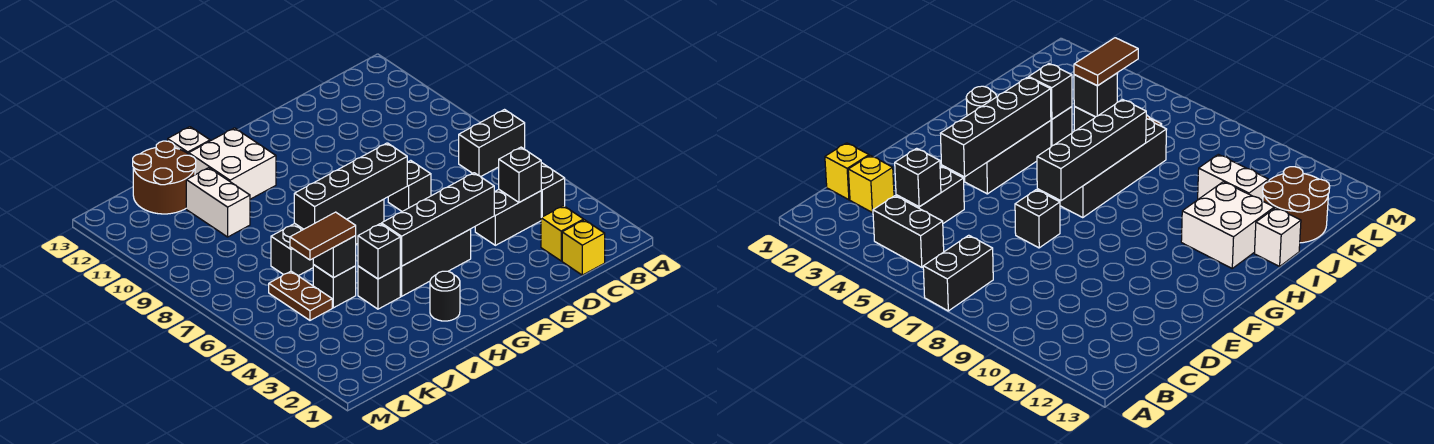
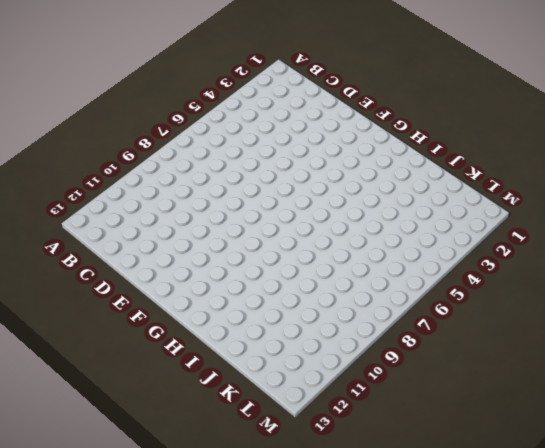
none -> black brick A7:B7 level 1
none -> black brick B4:B5 level 1
none -> yellow brick C1 level 1

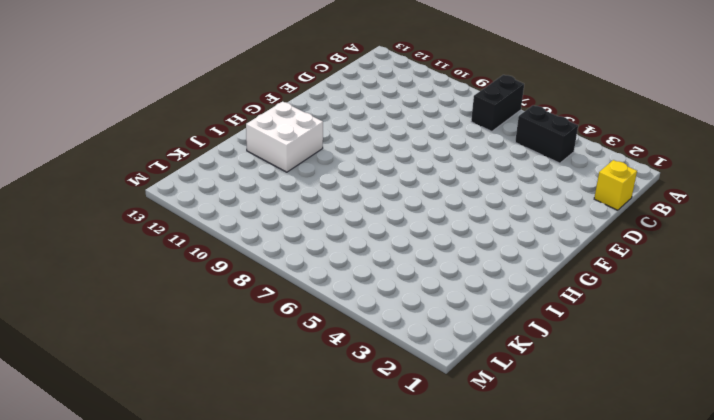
none -> yellow brick C2 level 1
none -> black brick C4:D4 level 1
none -> black brick E7 level 1

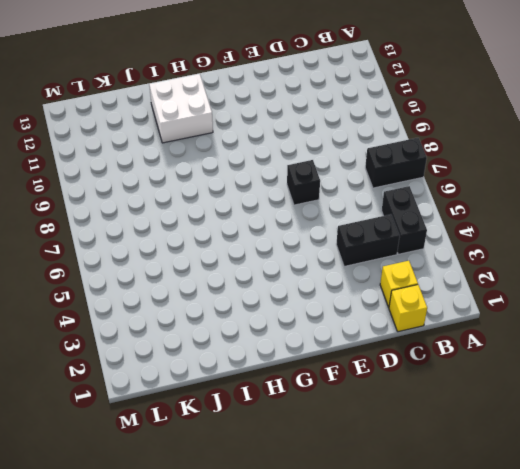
none -> black brick F4:H4 level 1
none -> black brick G7:J7 level 1
none -> black round brick H2 level 1

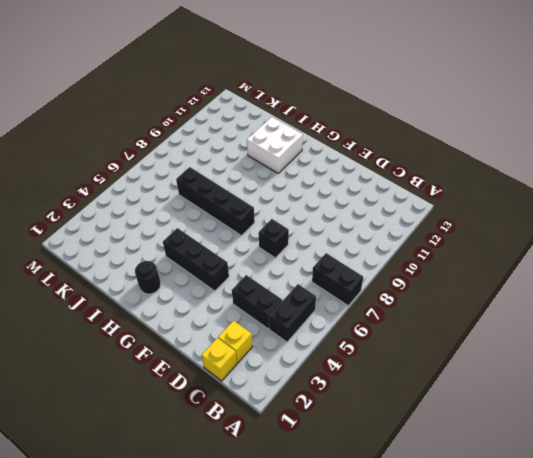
none -> black brick I4 level 1
none -> white brick I13 level 1
none -> black brick J5 level 1

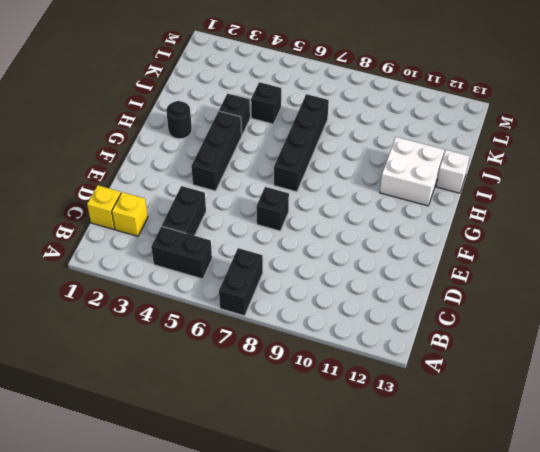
none -> white brick J10:J11 level 1
none -> brown round brick J12:K13 level 1
none -> brown plate K5:K6 level 1

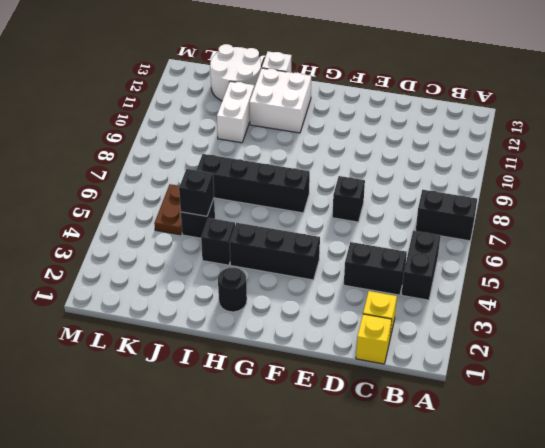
white round brick J12:K13 level 1 -> brown round brick J12:K13 level 1
none -> black brick C4 level 2
none -> black brick E4:H4 level 2
none -> black brick F7:I7 level 2

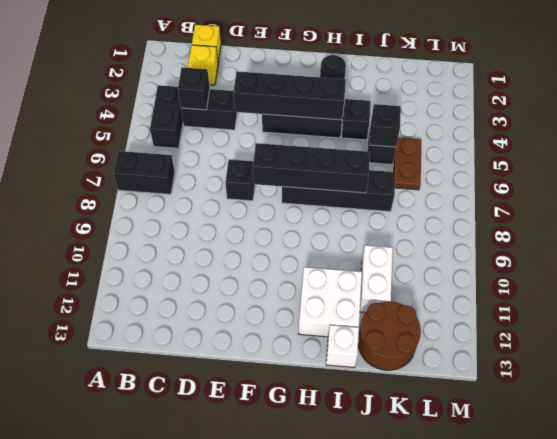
none -> black brick I4 level 2
none -> brown tile J5:K5 level 3

